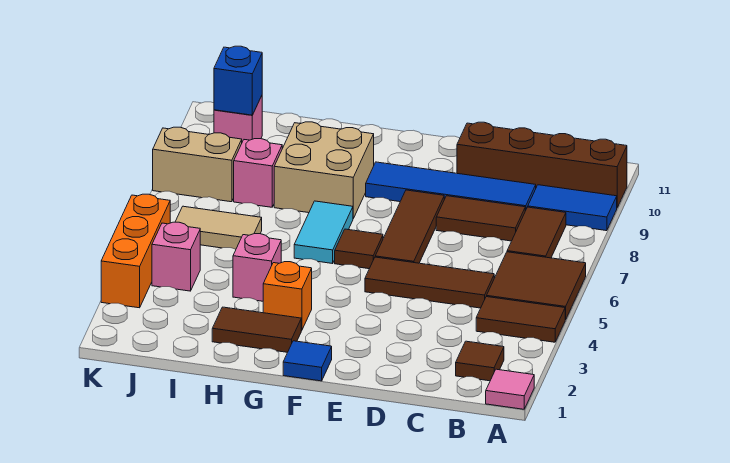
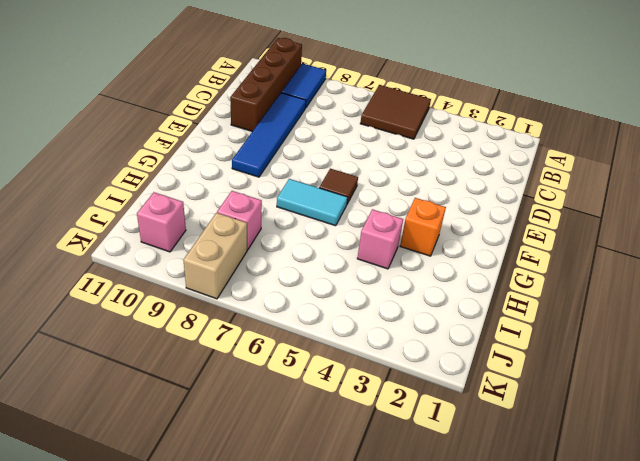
none -> pink tile A1 level 1
none -> brown tile A4:B4 level 1
none -> brown tile B2 level 1

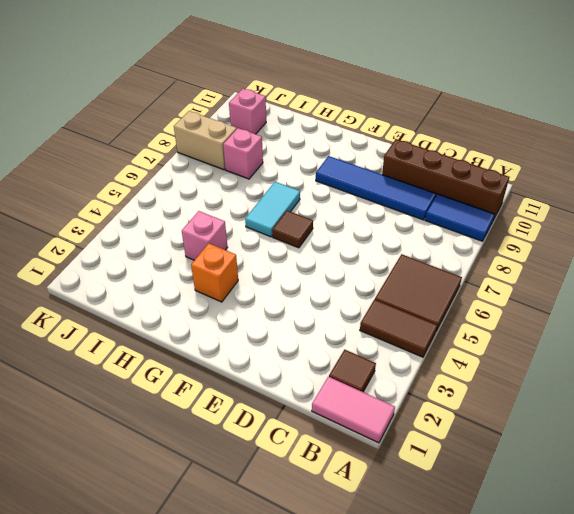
pink tile A1:B1 level 1 -> pink tile A1 level 1
none -> brown tile B7:B8 level 1
none -> brown tile C5:E5 level 1
none -> brown tile C8:D8 level 1

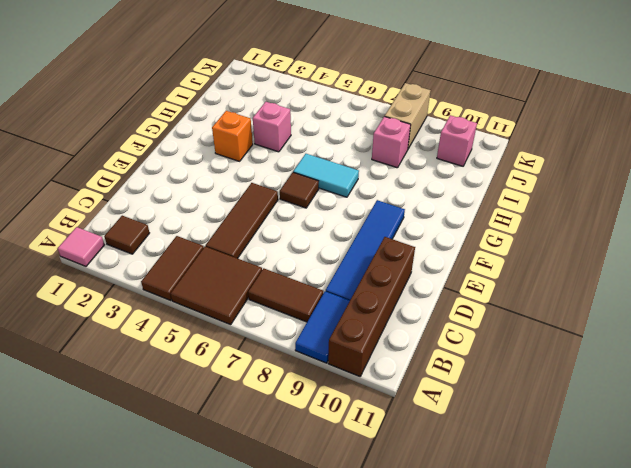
none -> brown tile C8:D8 level 1
none -> brown tile E6:E8 level 1
none -> blue tile F1 level 1

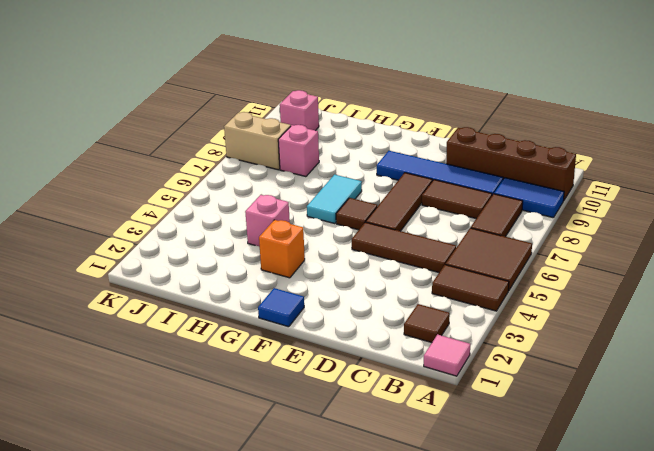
none -> brown tile G2:H2 level 1
none -> tan brick G8:H9 level 1
none -> tan tile I6:J6 level 1

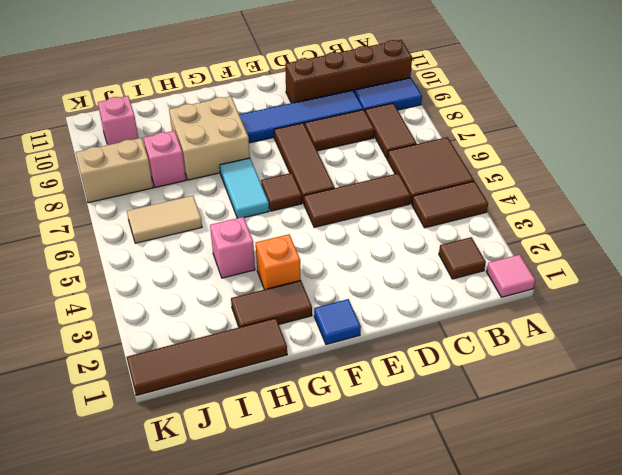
brown tile H1:K1 level 1 -> none
none -> pink brick J4 level 1
none -> orange brick K3:K5 level 1
none -> blue brick J10 level 2

